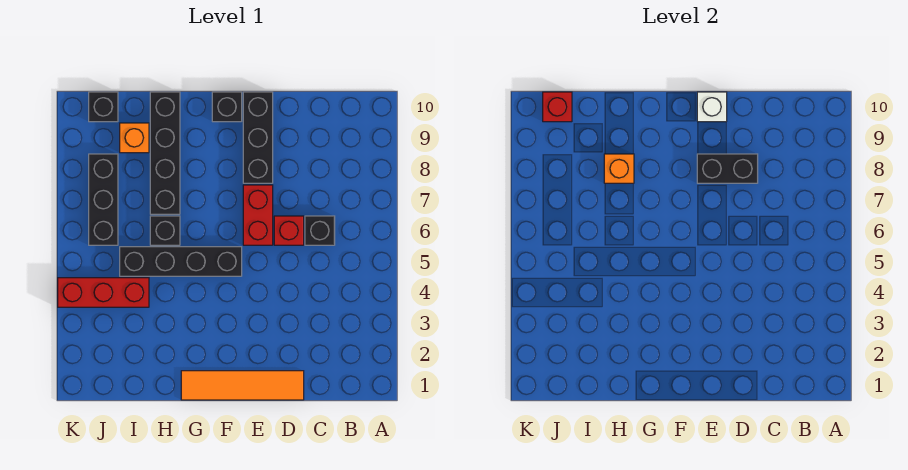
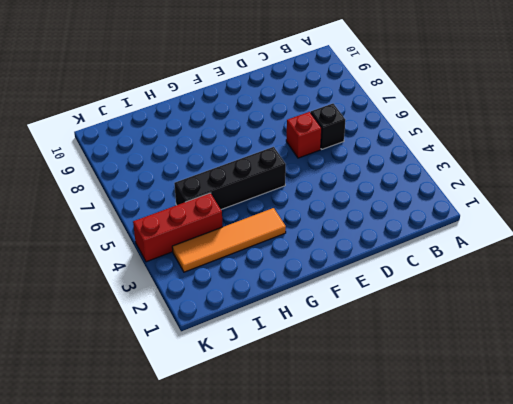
orange tile G3:J3 level 1 -> orange tile D1:G1 level 1
none -> red brick E6:E7 level 1
none -> black brick E8:E10 level 1
none -> black brick F10 level 1

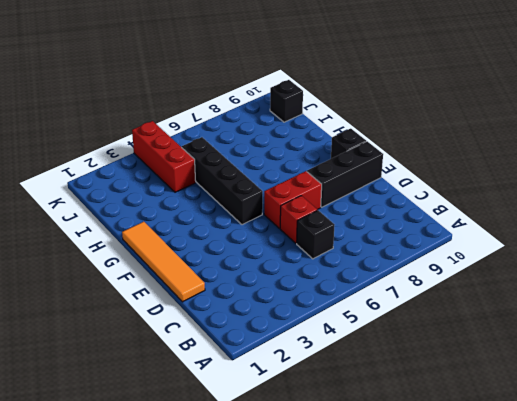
none -> black brick H6 level 1
none -> black brick H7:H10 level 1
none -> orange brick I9 level 1

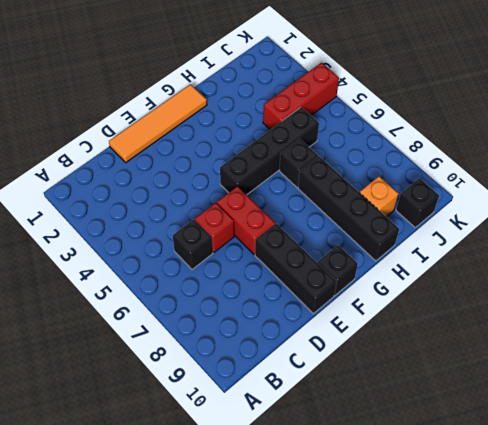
none -> black brick J6:J8 level 1
none -> black brick D8:E8 level 2
none -> white brick E10 level 2

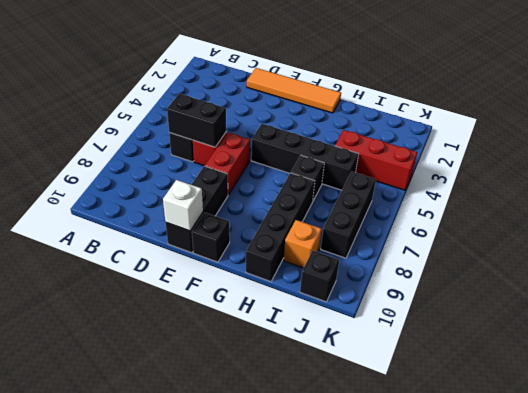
black brick C6:D6 level 2 -> black brick D8:E8 level 2
none -> orange brick H8 level 2
none -> red brick J10 level 2

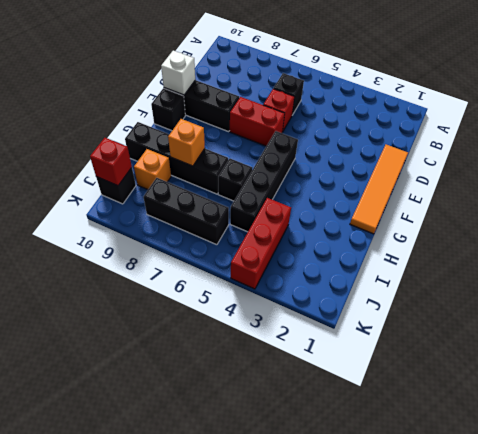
none -> black brick D8:E8 level 2

